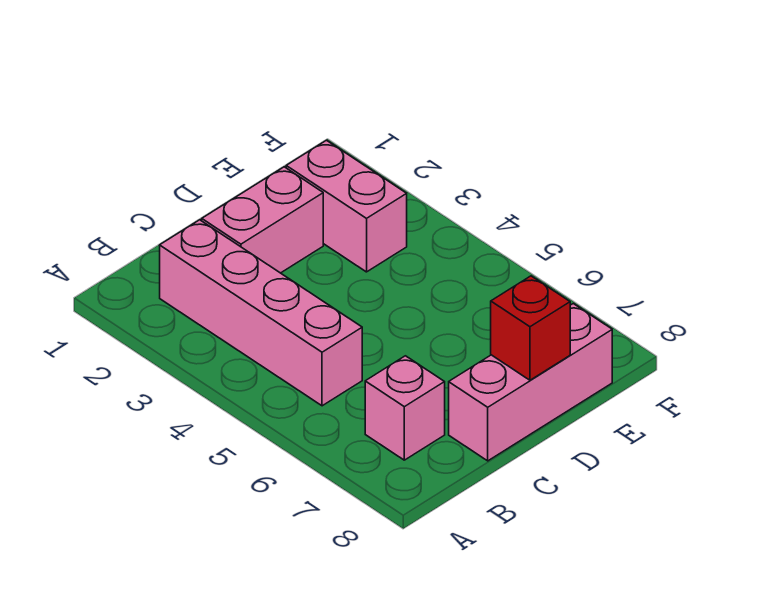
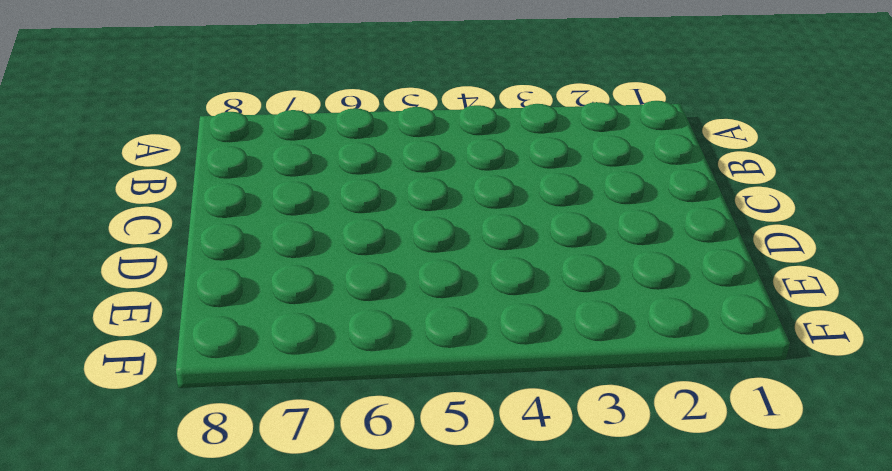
none -> pink brick B2:B5 level 1
none -> pink brick B7 level 1

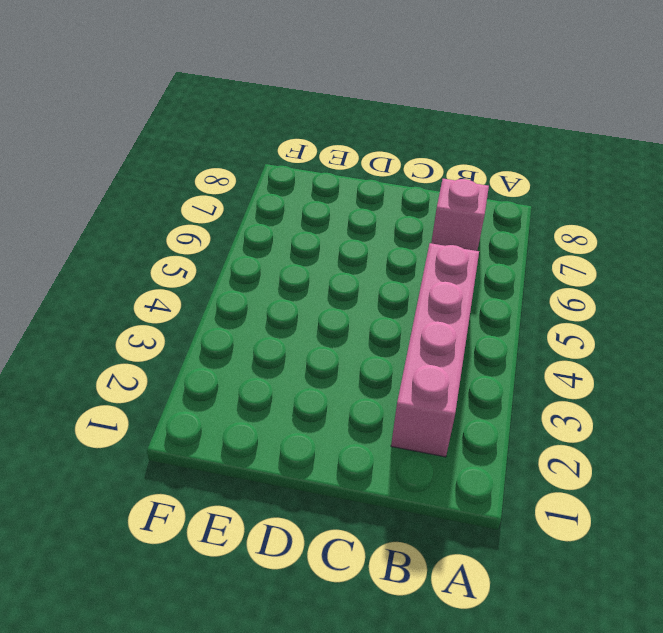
none -> pink brick C2:D2 level 1
none -> pink brick C8:E8 level 1

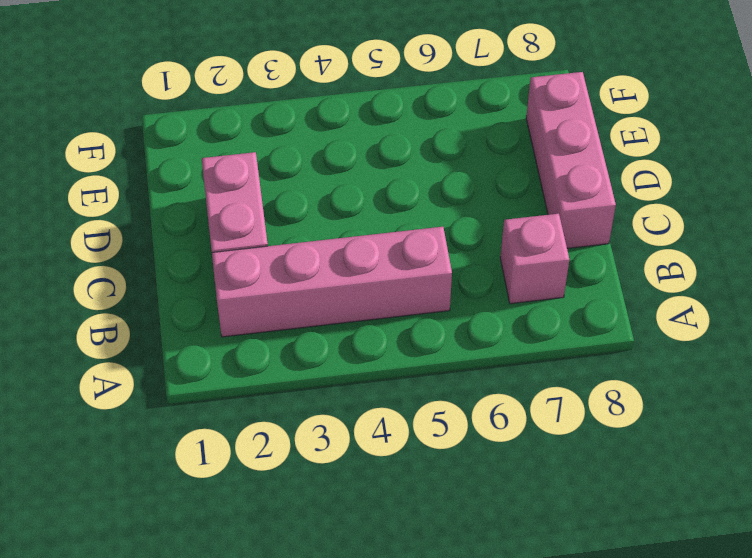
none -> pink brick E2:E3 level 1
none -> red brick D8 level 2

